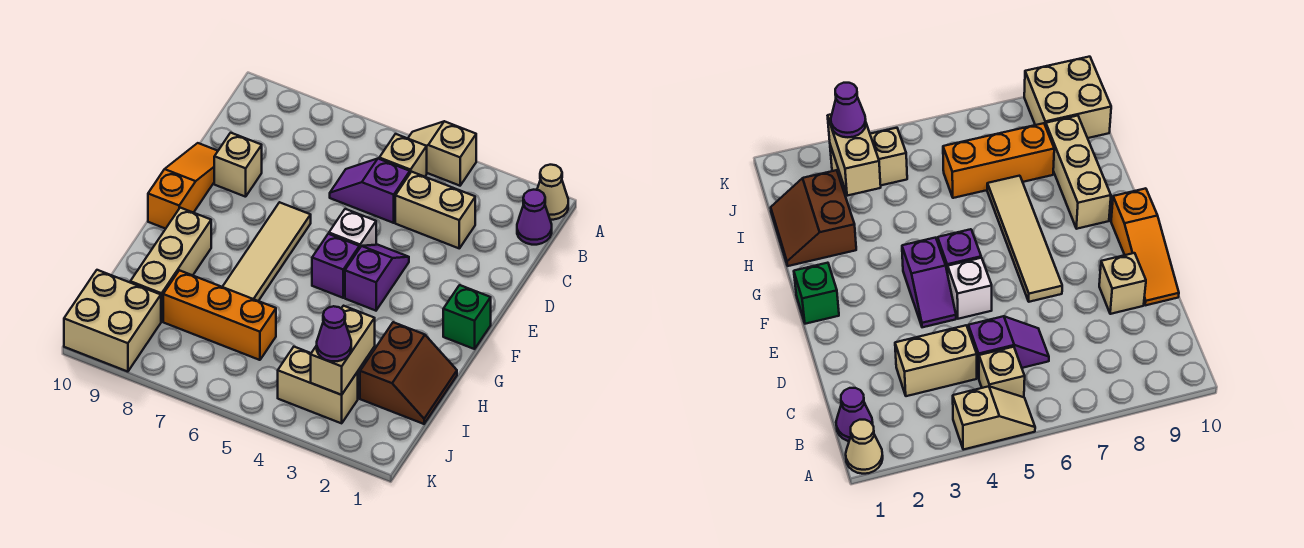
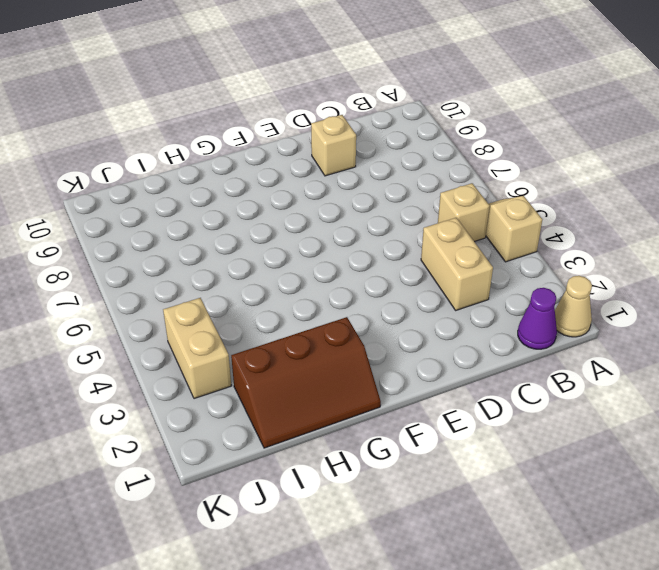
brown slope G1:I2 level 1 top 2 -> brown slope H1:I2 level 1 top 2
none -> purple slope C5:C6 level 1 top 5
none -> orange slope D10:F10 level 1 top F
none -> purple slope E4:F4 level 1 top F

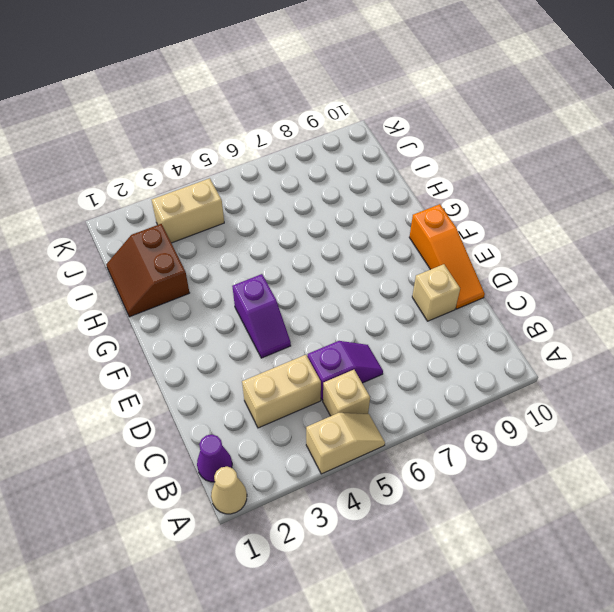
none -> white brick E5 level 1
none -> tan tile E7:H7 level 1
none -> green brick F1 level 1

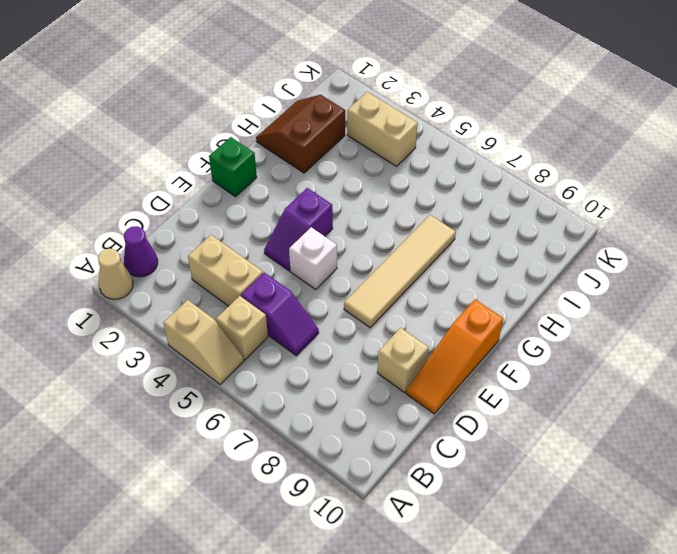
none -> purple brick F5 level 1
none -> tan brick G9:I9 level 1
none -> orange brick I6:I8 level 1

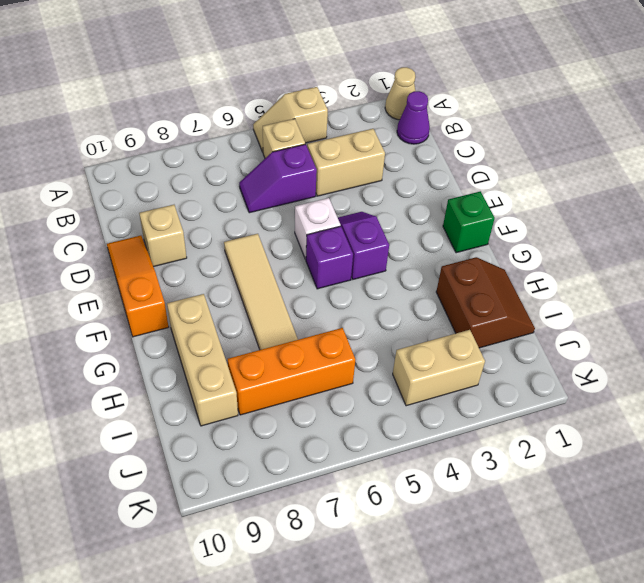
none -> tan brick J9:K10 level 1
none -> tan brick I3:J3 level 2
none -> purple cone J3 level 3

